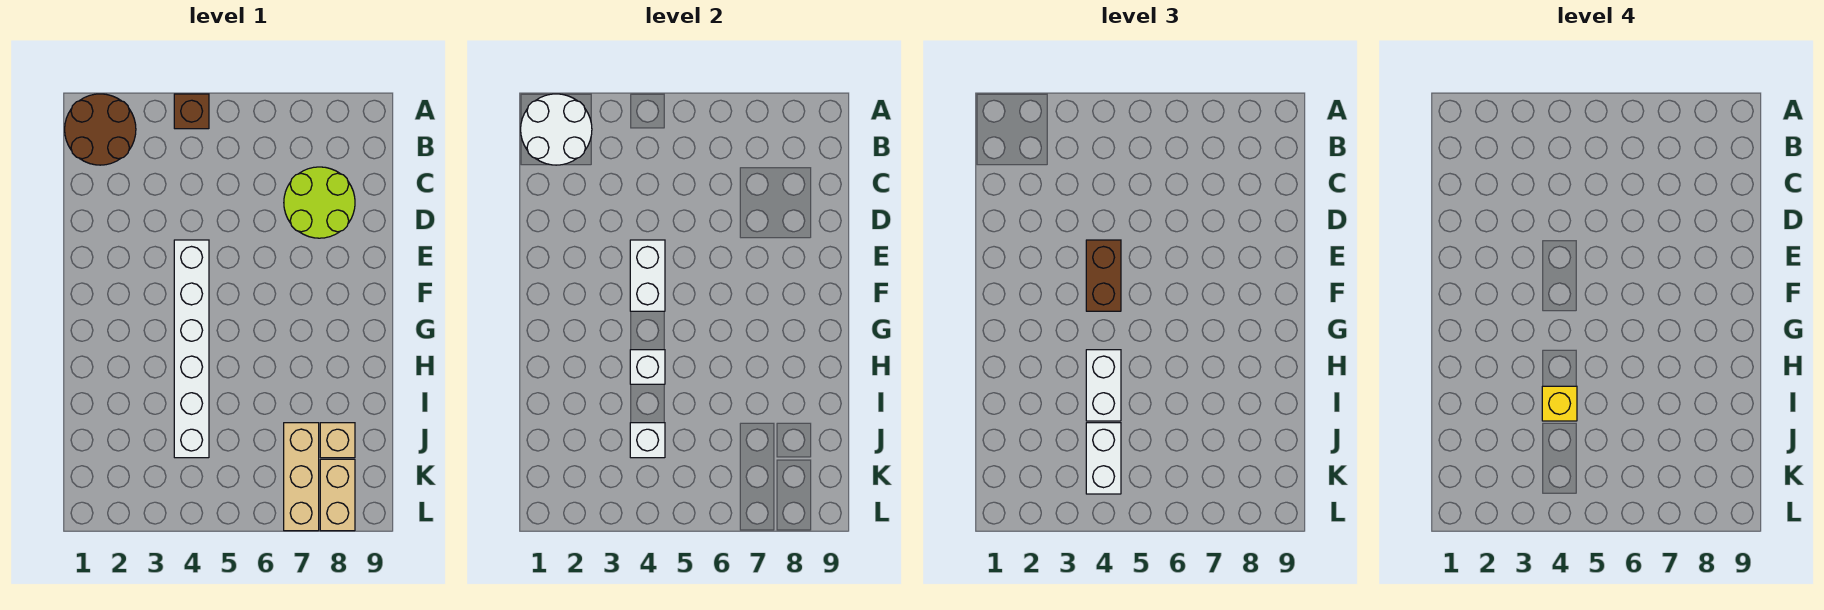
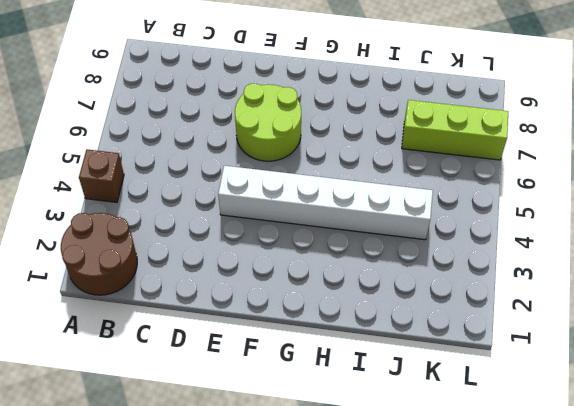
lime round brick E6:F7 level 1 -> lime round brick C7:D8 level 1
lime brick J7:L7 level 1 -> tan brick J7:L7 level 1
none -> tan brick J8 level 1
none -> tan brick K8:L8 level 1
none -> white round brick A1:B2 level 2

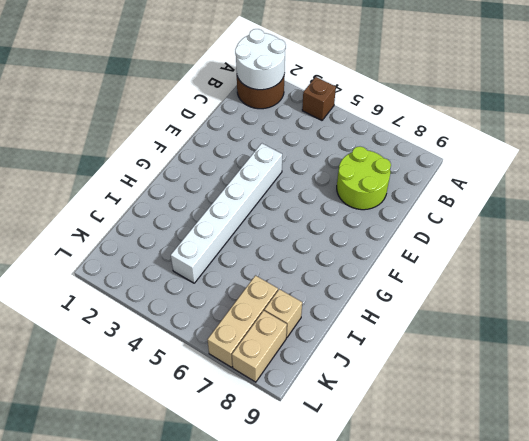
none -> white brick E4:F4 level 2
none -> white brick H4 level 2
none -> white brick J4 level 2

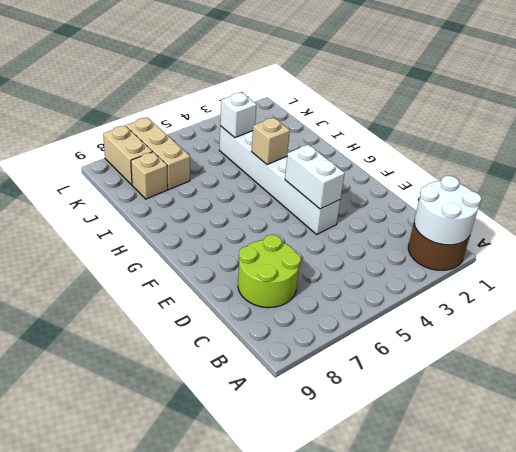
tan brick H4 level 2 -> white brick H4 level 2
none -> brown brick A4 level 1
none -> brown brick E4:F4 level 3
none -> white brick H4:I4 level 3

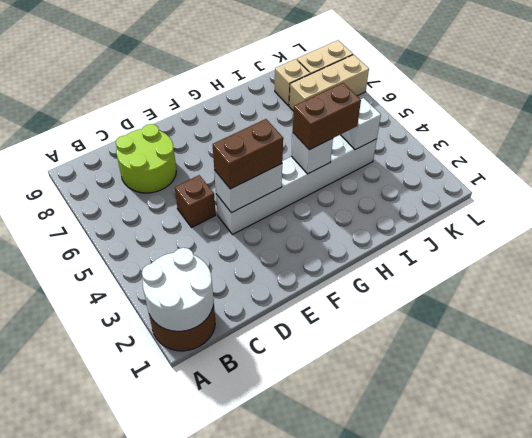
brown brick D5 level 1 -> brown brick A4 level 1
brown brick H4:I4 level 3 -> white brick H4:I4 level 3
none -> white brick J4:K4 level 3
none -> yellow brick I4 level 4

